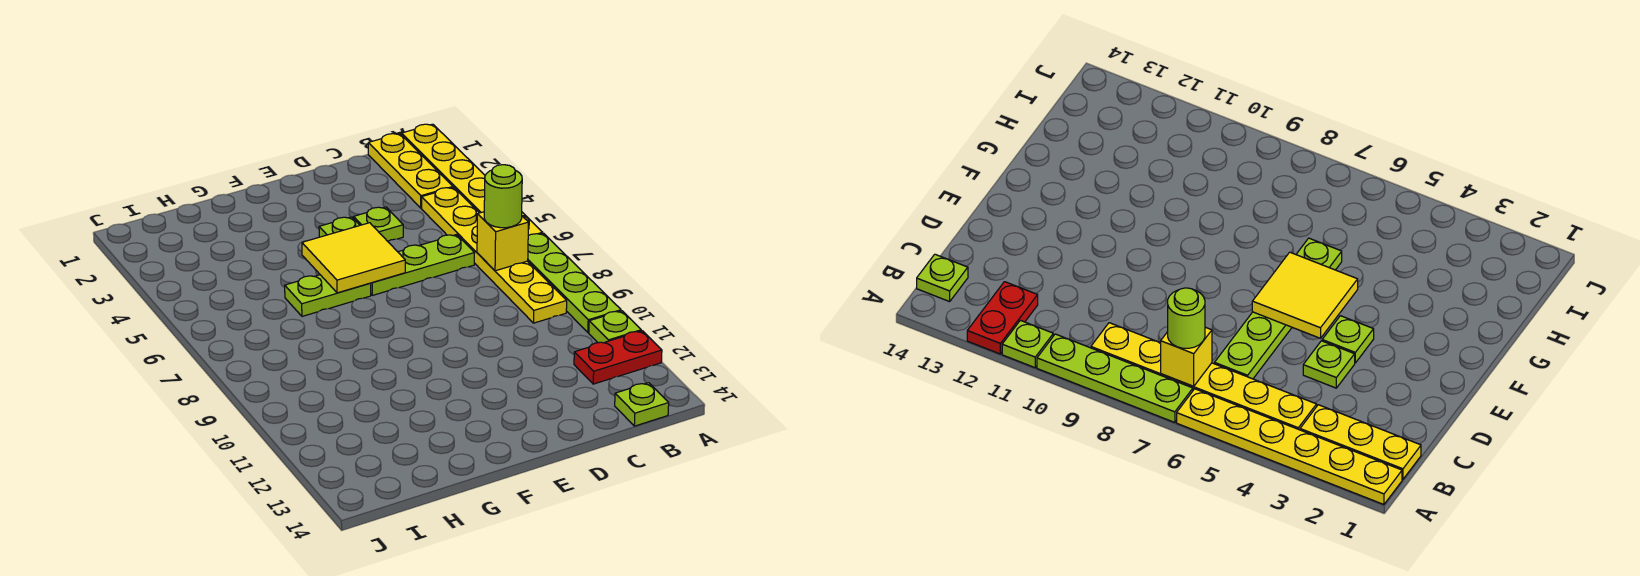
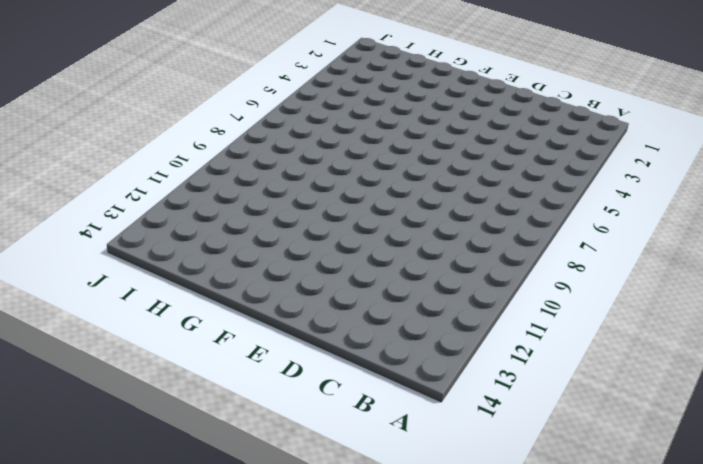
none -> yellow plate A1:A6 level 1
none -> lime plate A7:A10 level 1
none -> lime plate A11 level 1

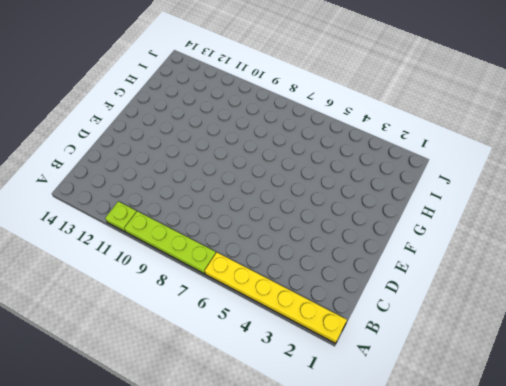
none -> red plate A12:B12 level 1
none -> yellow plate B1:B3 level 1
none -> yellow plate B4:B9 level 1

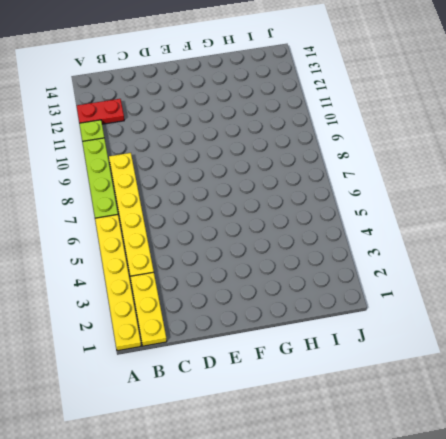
none -> lime plate B14 level 1
none -> lime plate C6:E6 level 1
none -> lime plate D4 level 1

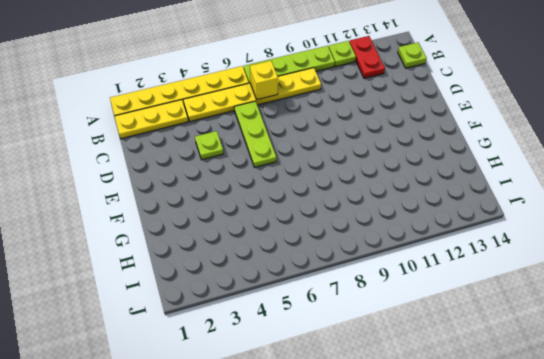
none -> lime plate E4 level 1
none -> lime plate F6:G6 level 1
none -> yellow tile E5:F6 level 2

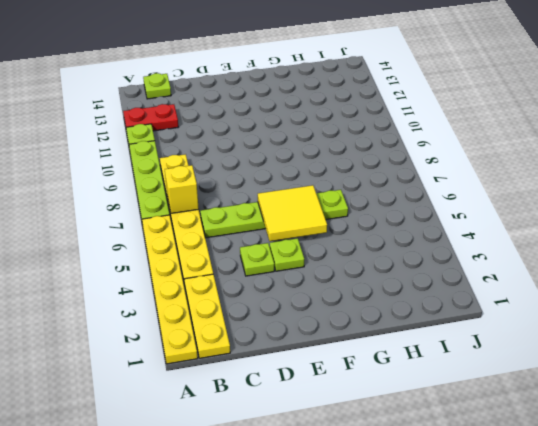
none -> lime round brick B7 level 3

